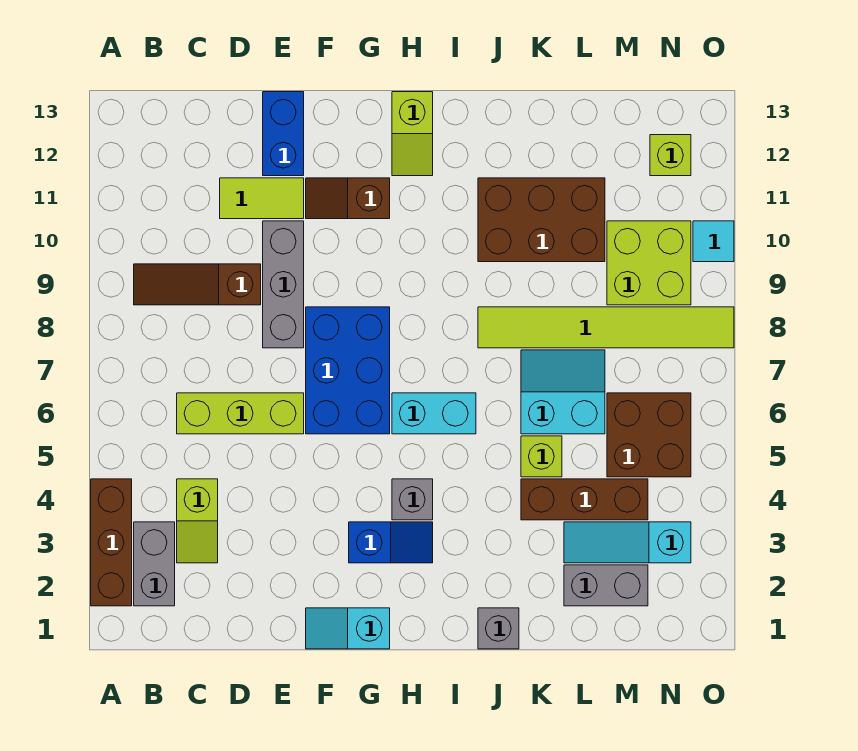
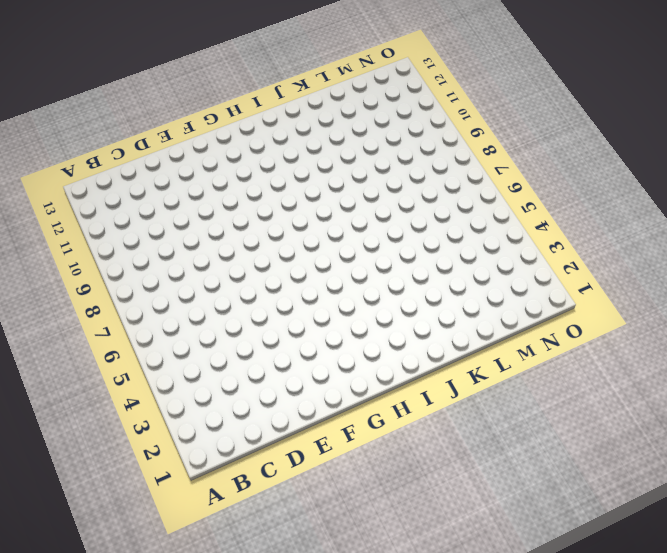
none -> brown brick A2:A4 level 1
none -> grey brick B2:B3 level 1
none -> brown slope B9:D9 level 1 top D

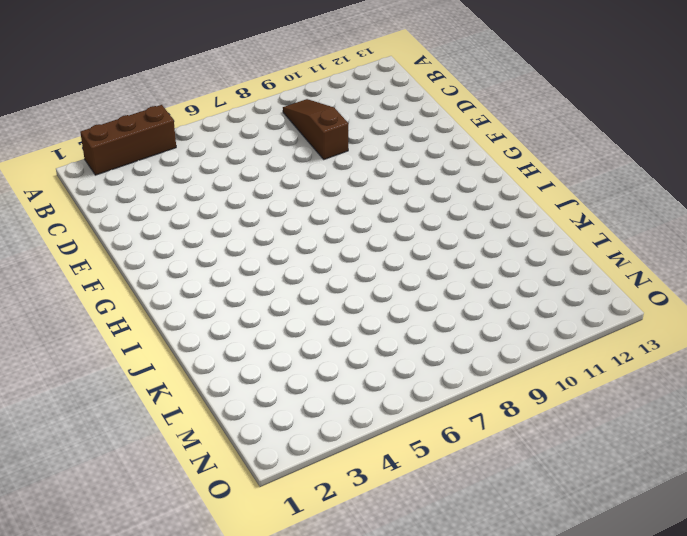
none -> grey brick B2:B3 level 1
none -> lime slope C3:C4 level 1 top 4
none -> lime brick C6:E6 level 1

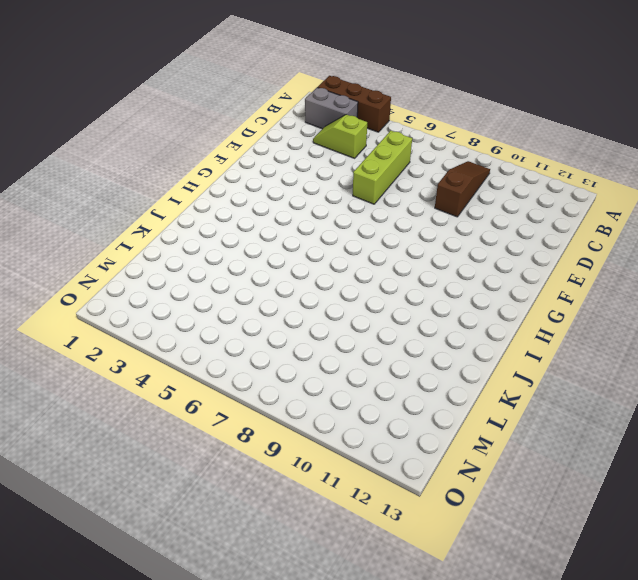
none -> lime tile D11:E11 level 1
none -> grey brick E8:E10 level 1
none -> blue brick E12:E13 level 1

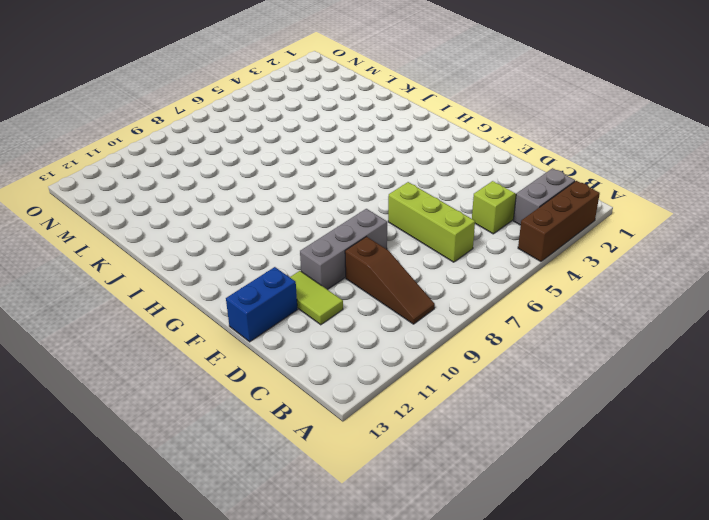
none -> cyan slope F1:G1 level 1 top G
none -> blue brick F6:G8 level 1
none -> brown slope F11:G11 level 1 top G

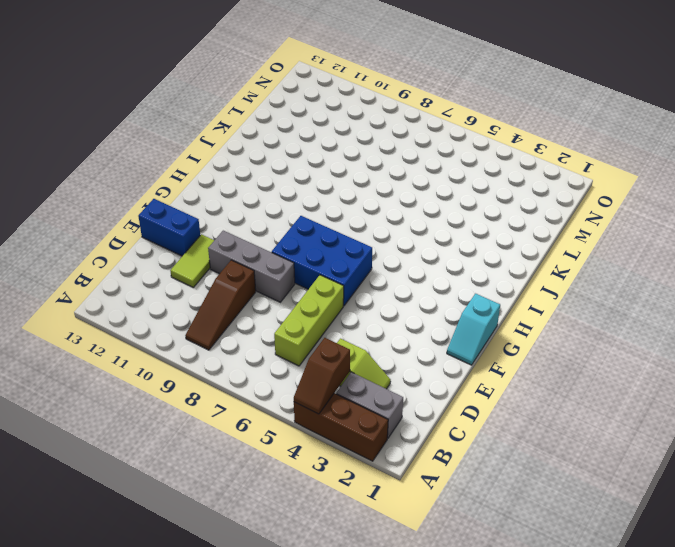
brown slope A4:B4 level 2 top B -> brown slope F11:G11 level 1 top G
none -> blue slope G3:H3 level 1 top G
none -> grey brick H4 level 1
none -> cyan brick H6:I6 level 1

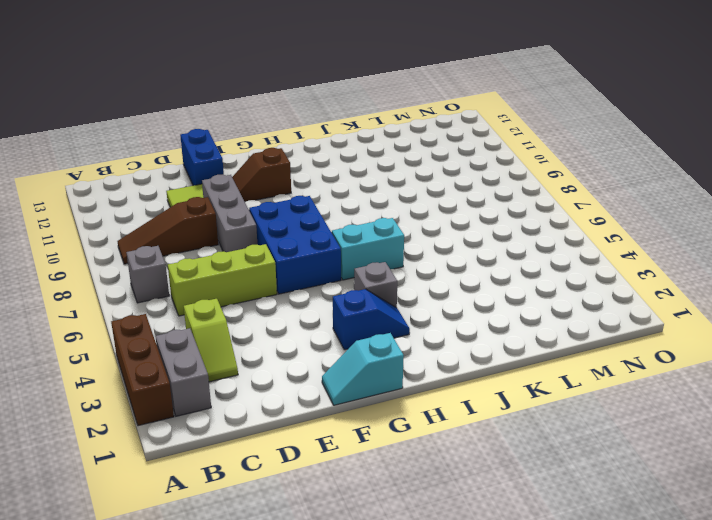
grey brick B7 level 1 -> grey brick J1 level 1
none -> lime slope H12:H13 level 1 top 13
none -> lime tile J8:O8 level 1
none -> brown brick J10:L11 level 1

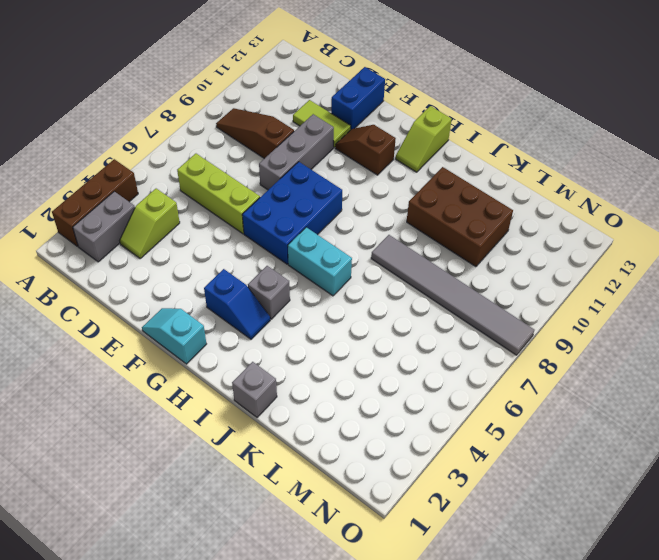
grey tile J8:O8 level 1 -> lime tile J8:O8 level 1
none -> brown brick K4:M4 level 1
none -> lime brick K5 level 1
none -> cyan slope K6:L7 level 1 top 6

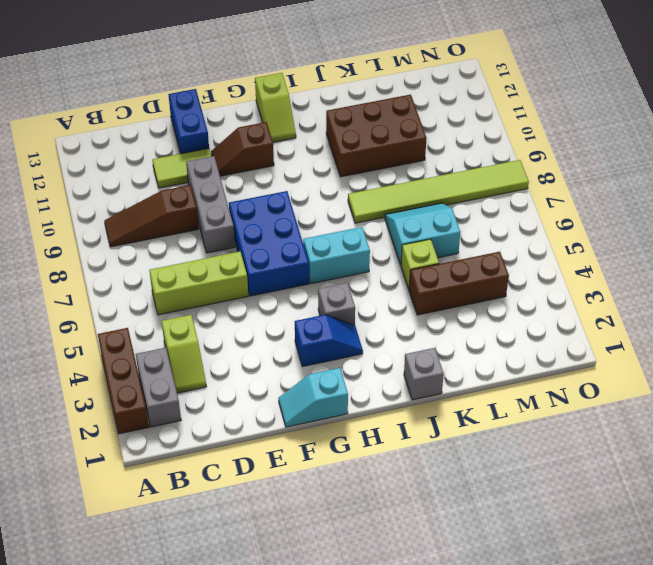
none -> grey brick L2:M2 level 1
none -> cyan slope L3:N3 level 1 top N
none -> brown brick M5:N6 level 1

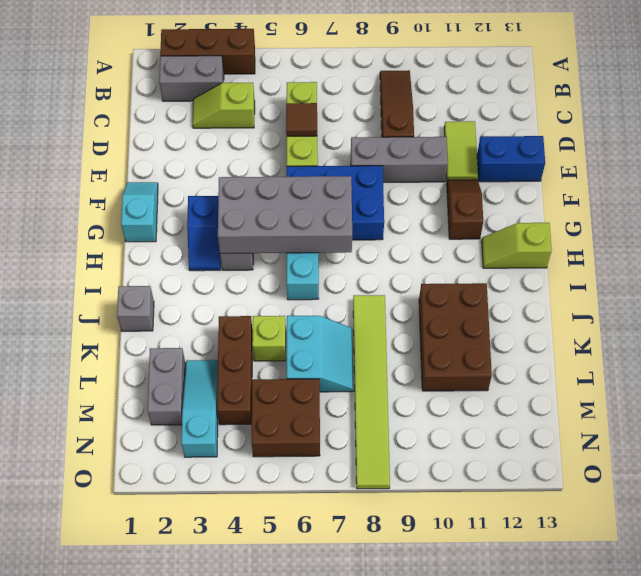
brown tile D6 level 2 -> none
grey brick G4:H7 level 2 -> none
none -> lime brick M9:N10 level 1
none -> lime brick N12 level 1
none -> cyan tile O10 level 1

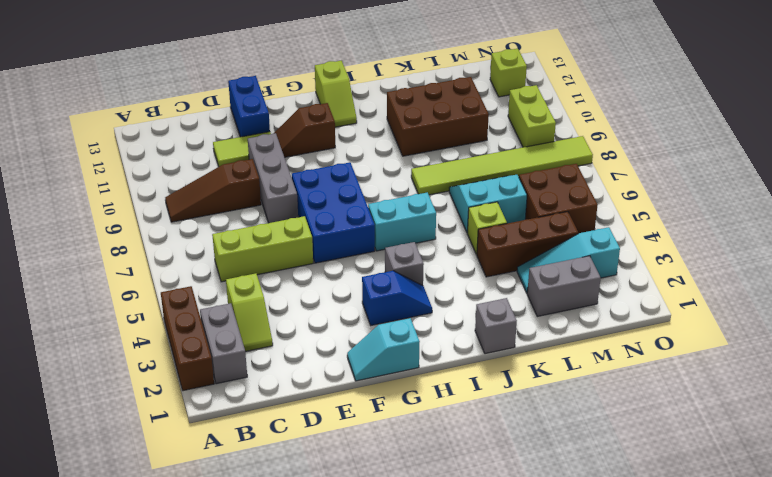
lime brick N9:N10 level 1 -> lime brick M9:N10 level 1
none -> cyan tile O10 level 1

